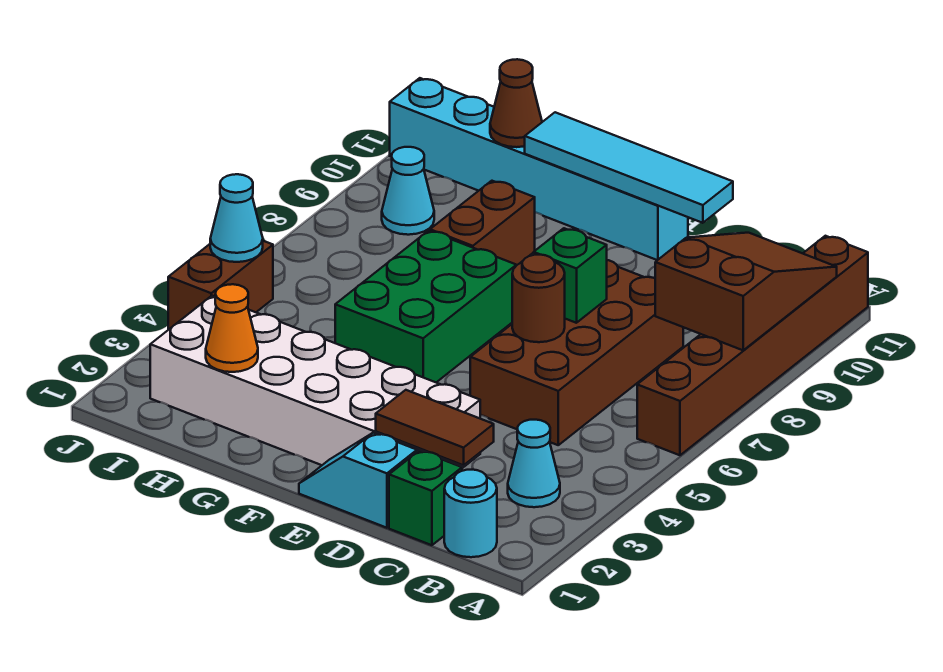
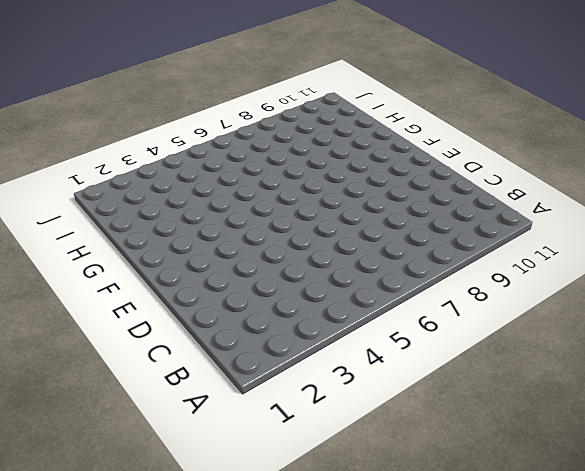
none -> brown brick A6:A11 level 1
none -> cyan round brick B1 level 1
none -> cyan cone B3 level 1

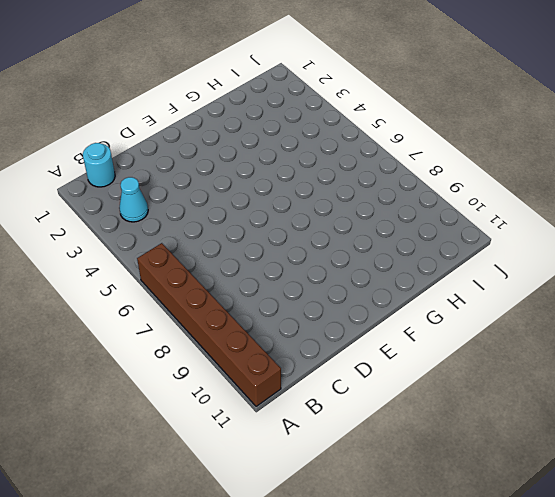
none -> green brick C1 level 1
none -> brown brick C5:D8 level 1
none -> cyan slope D1:E1 level 1 top D

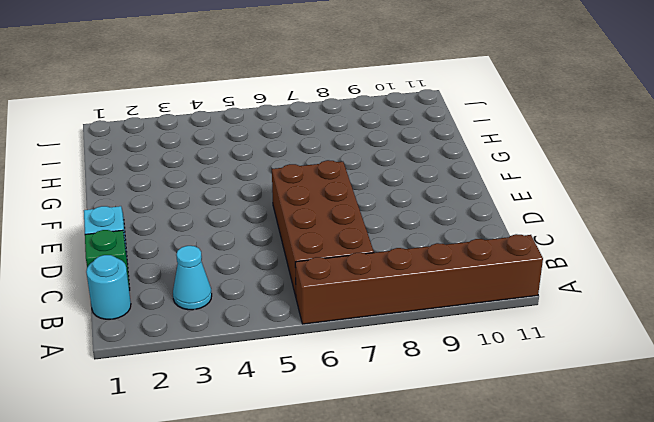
brown brick B6:E7 level 1 -> brown brick C5:D8 level 1
none -> white brick D2:I3 level 1
none -> cyan brick E11:J11 level 1
none -> green brick F5:G7 level 1

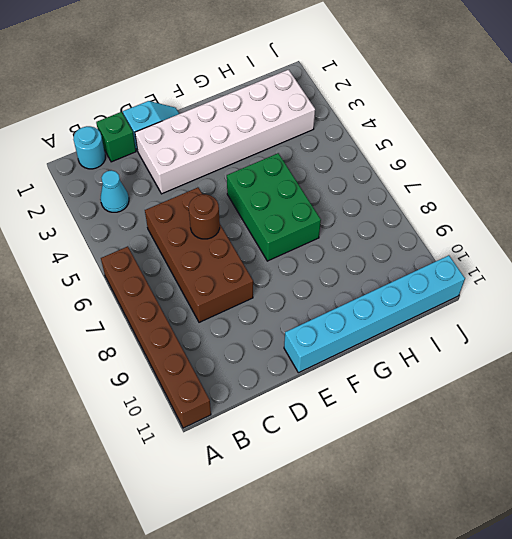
none -> brown brick G8:G9 level 1
none -> cyan cone I9 level 1
none -> brown brick J4:J5 level 1

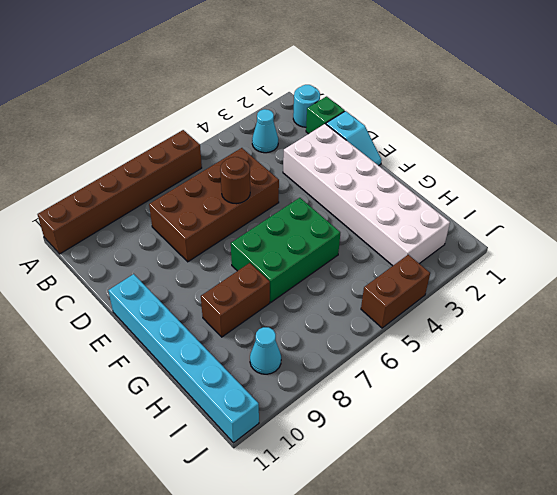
none -> brown slope A8:B10 level 2 top 8
none -> brown tile C2:D2 level 2
none -> green brick D7 level 2

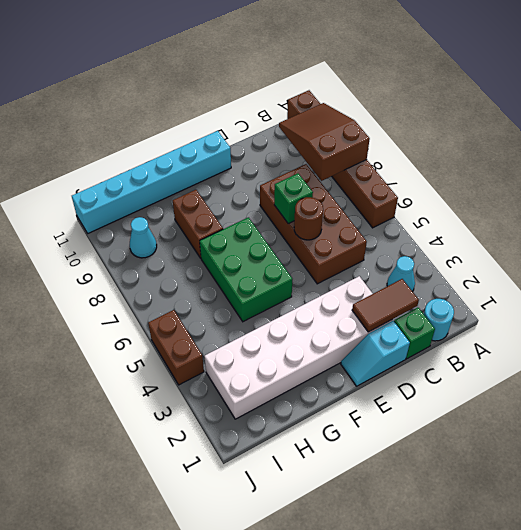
none -> cyan tile D11:G11 level 2
none -> orange cone H2 level 2
none -> brown cone H11 level 2

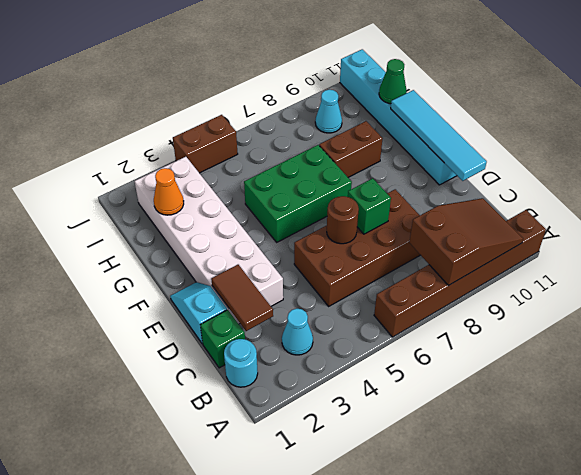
green cone H11 level 2 -> brown cone H11 level 2
none -> cyan cone J5 level 2

